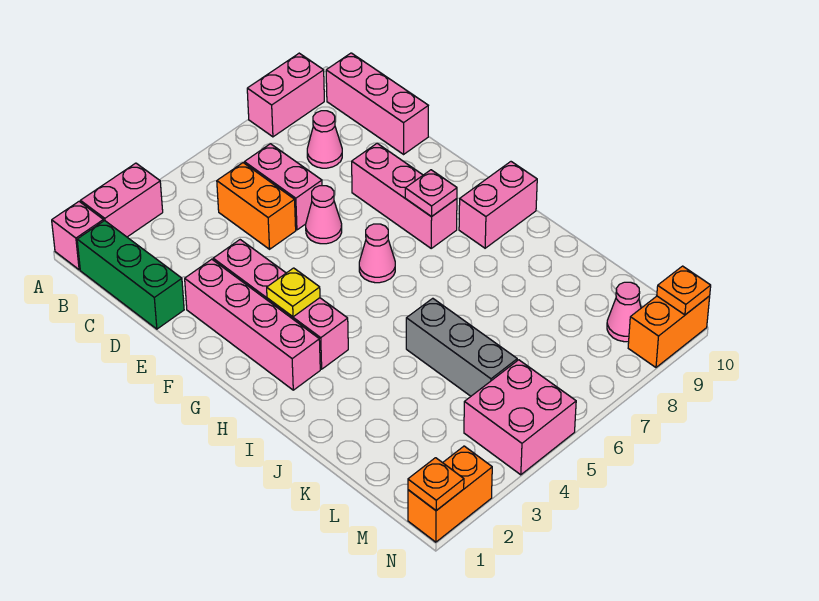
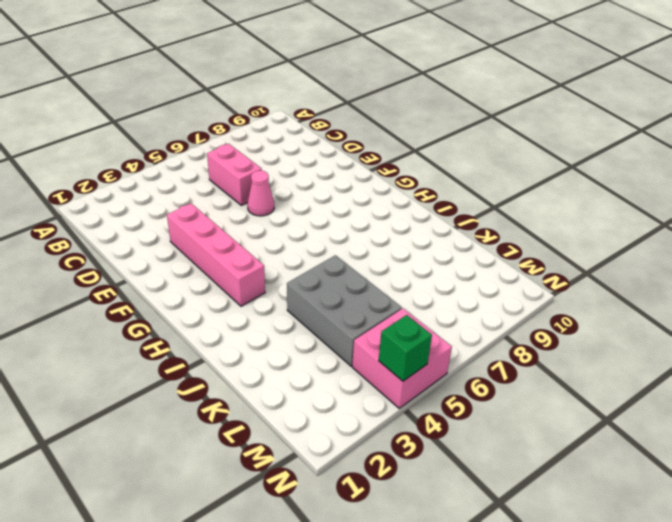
grey brick J4:L5 level 1 -> grey brick J5:L5 level 1
green brick N4 level 2 -> none
none -> pink brick A1 level 1
none -> pink brick A2:A3 level 1
none -> pink brick A8:A9 level 1

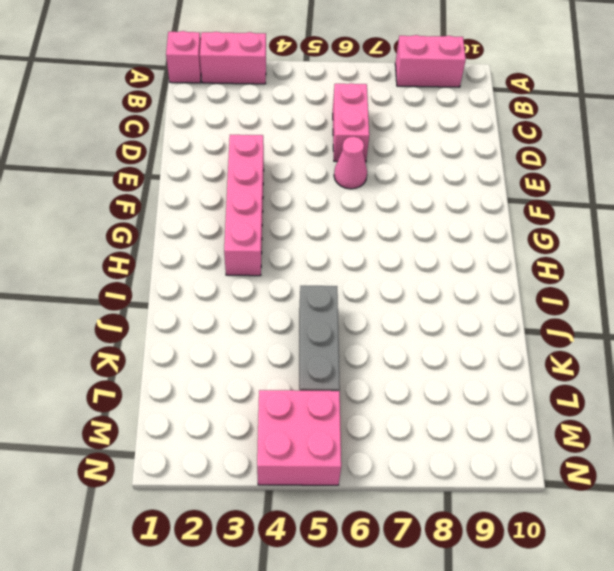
none -> green brick B1:D1 level 1
none -> pink brick B10:D10 level 1
none -> orange brick C5:D5 level 1

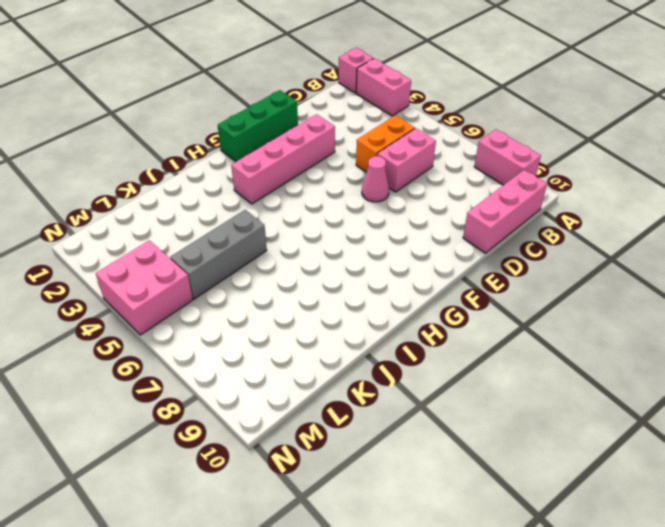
green brick E1:G1 level 1 -> green brick B1:D1 level 1
none -> pink cone C8 level 1
none -> pink brick E2:H2 level 1
none -> pink brick E8:G8 level 1

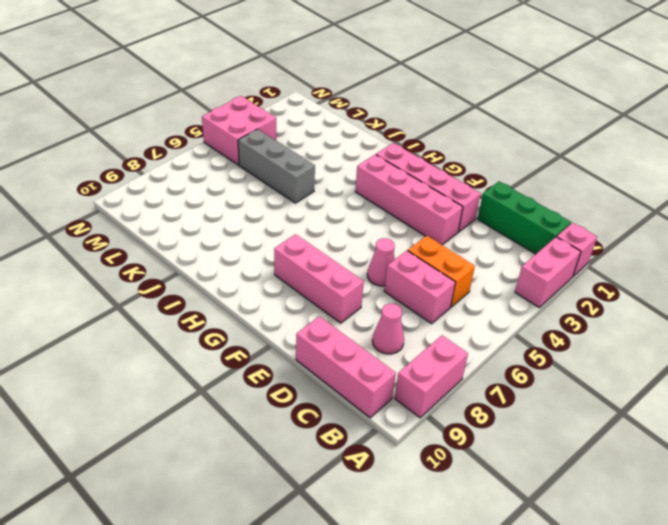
none -> pink cone G6 level 1
none -> pink brick H9:H10 level 1
none -> pink cone M9 level 1

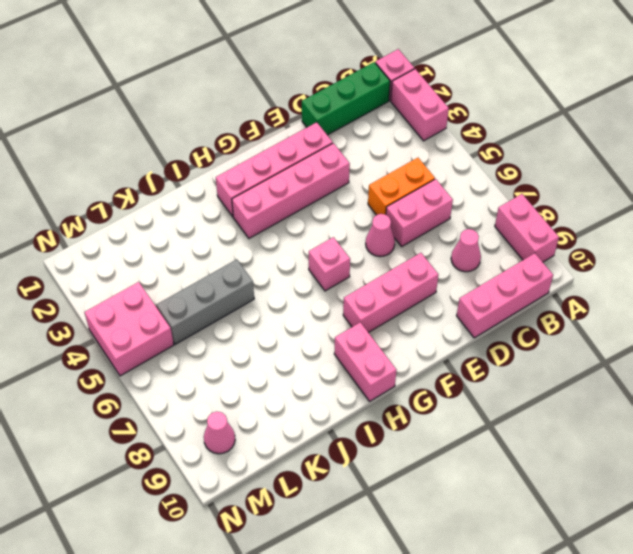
pink brick G6 level 1 -> pink cone G6 level 1
none -> orange brick N1:N2 level 1
none -> orange brick N9:N10 level 1
none -> yellow plate G3 level 2

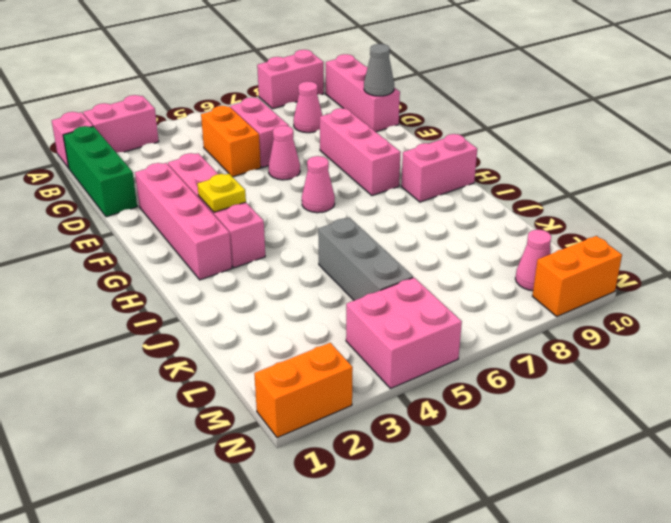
grey cone D10 level 2 -> none
none -> pink plate G8 level 2
none -> orange plate N1 level 2
none -> orange plate N10 level 2

